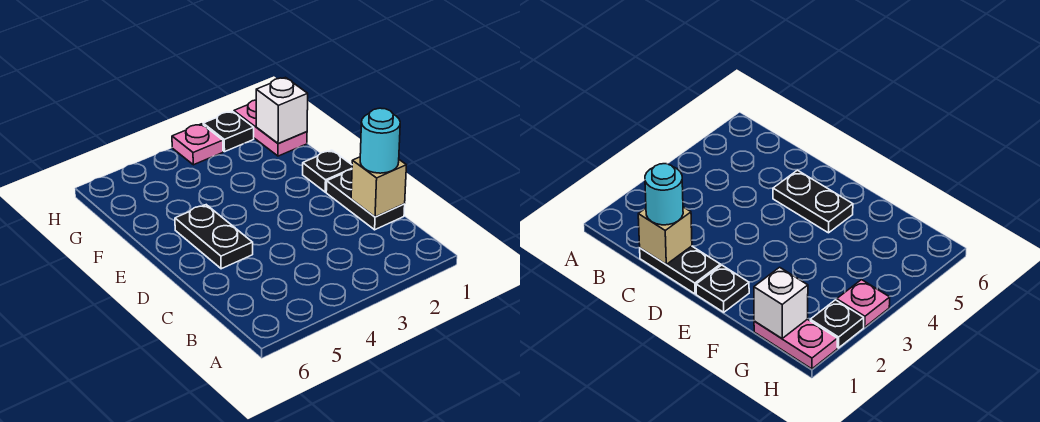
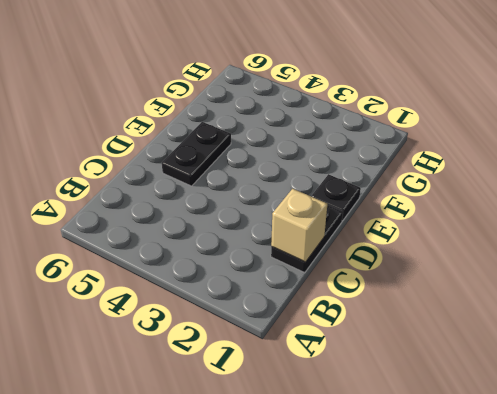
none -> pink plate G1:H1 level 1
none -> black plate H2 level 1

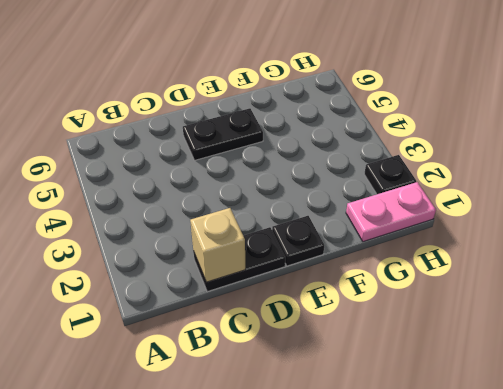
none -> pink plate H3 level 1
none -> white brick G1 level 2

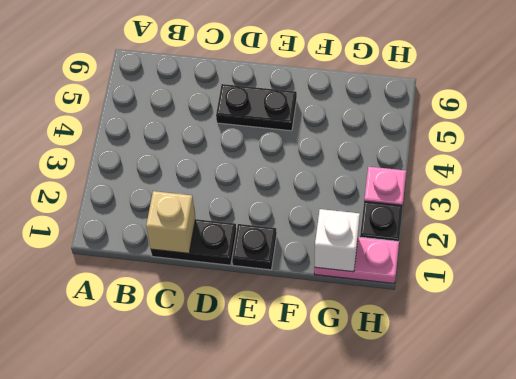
none -> cyan round brick C1 level 3

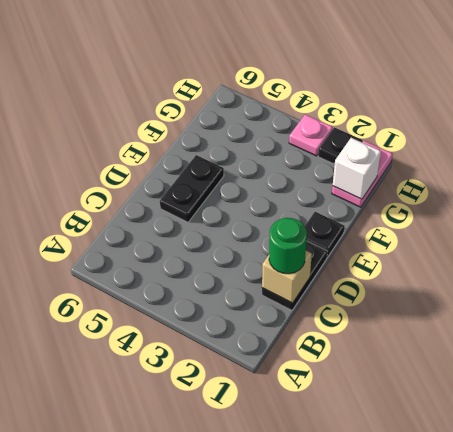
green round brick C1 level 3 -> cyan round brick C1 level 3

